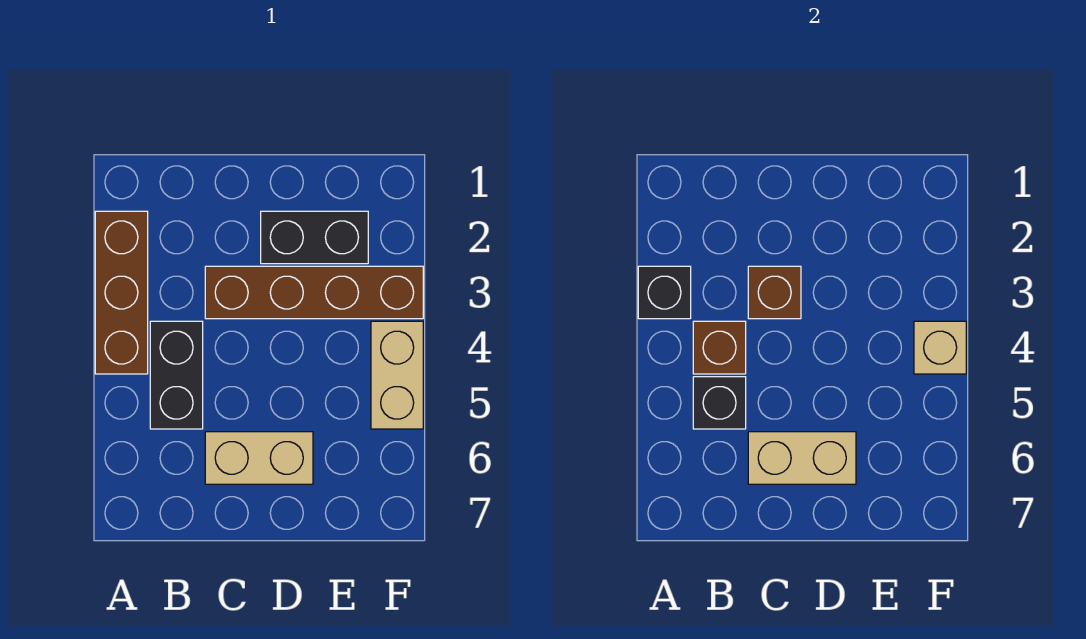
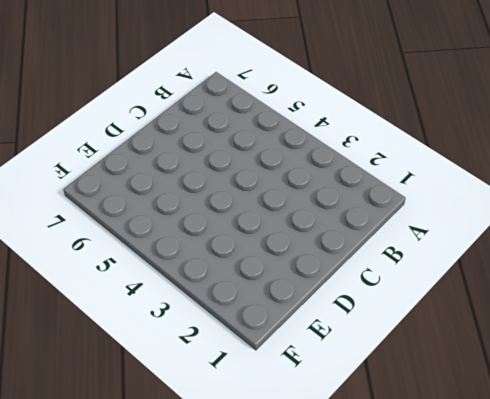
none -> brown brick A2:A4 level 1
none -> black brick B4:B5 level 1
none -> brown brick C3:F3 level 1

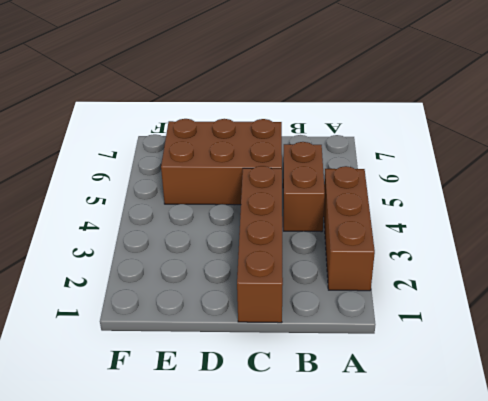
brown brick B4:B5 level 1 -> black brick B4:B5 level 1
brown brick C1:C4 level 1 -> brown brick C3:F3 level 1
brown brick C5:E6 level 1 -> tan brick C6:D6 level 1
none -> black brick D2:E2 level 1
none -> tan brick F4:F5 level 1
none -> black brick A3 level 2

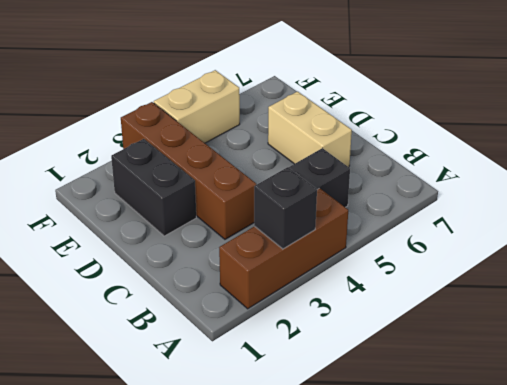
none -> brown brick B4 level 2
none -> black brick B5 level 2
none -> brown brick C3 level 2

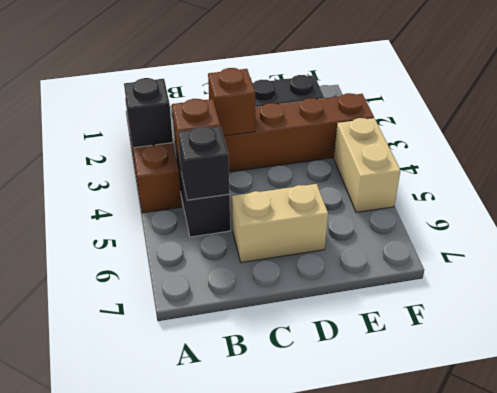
none -> tan brick C6:D6 level 2
none -> tan brick F4 level 2

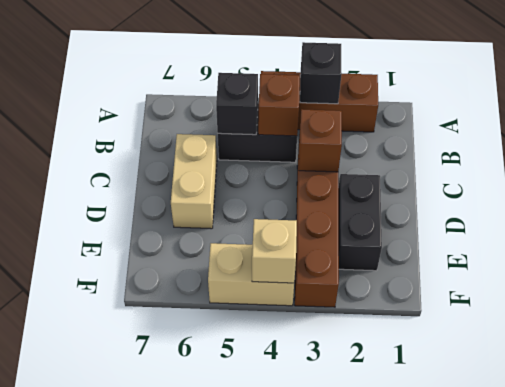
none -> tan brick C6:D6 level 2

